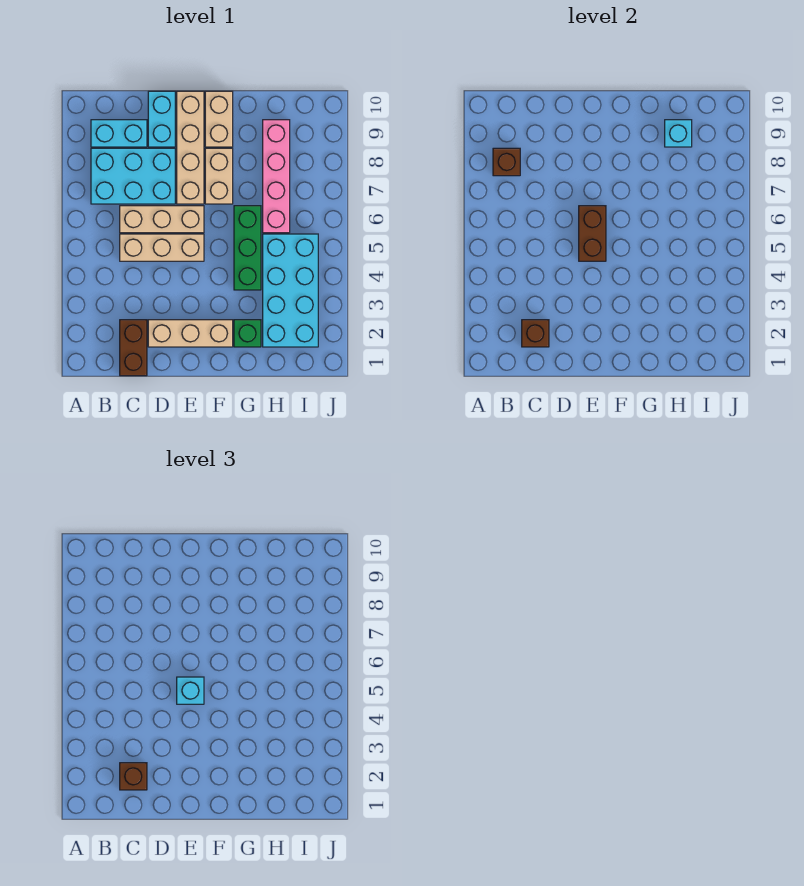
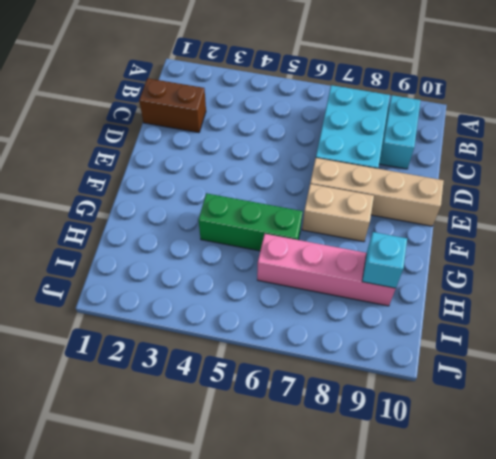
none -> tan brick C5:E5 level 1
none -> tan brick C6:E6 level 1
none -> tan brick D2:F2 level 1

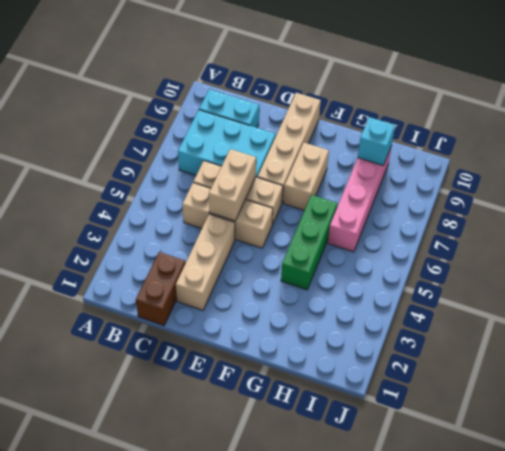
tan brick D2:D4 level 1 -> tan brick D2:F2 level 1
tan brick D5:D6 level 2 -> tan brick F9:F10 level 1
none -> cyan brick D9:D10 level 1
none -> green brick G2 level 1
none -> cyan brick H2:I5 level 1

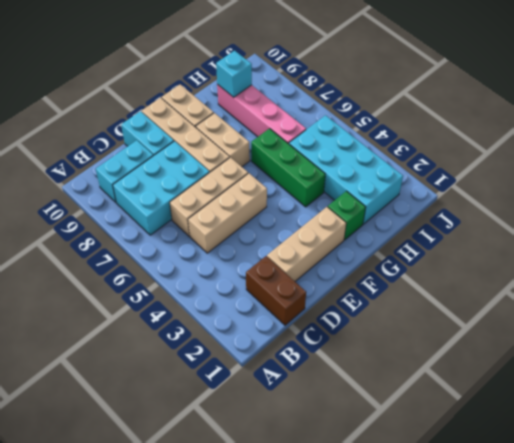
none -> brown brick B8 level 2
none -> brown brick C2 level 2
none -> brown brick E5:E6 level 2

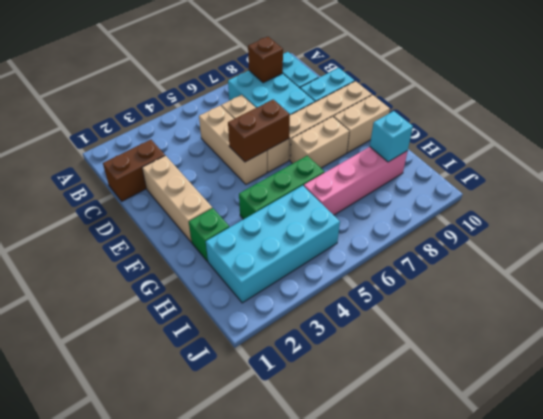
none -> brown brick C2 level 2
none -> brown brick C2 level 3
none -> cyan brick E5 level 3

